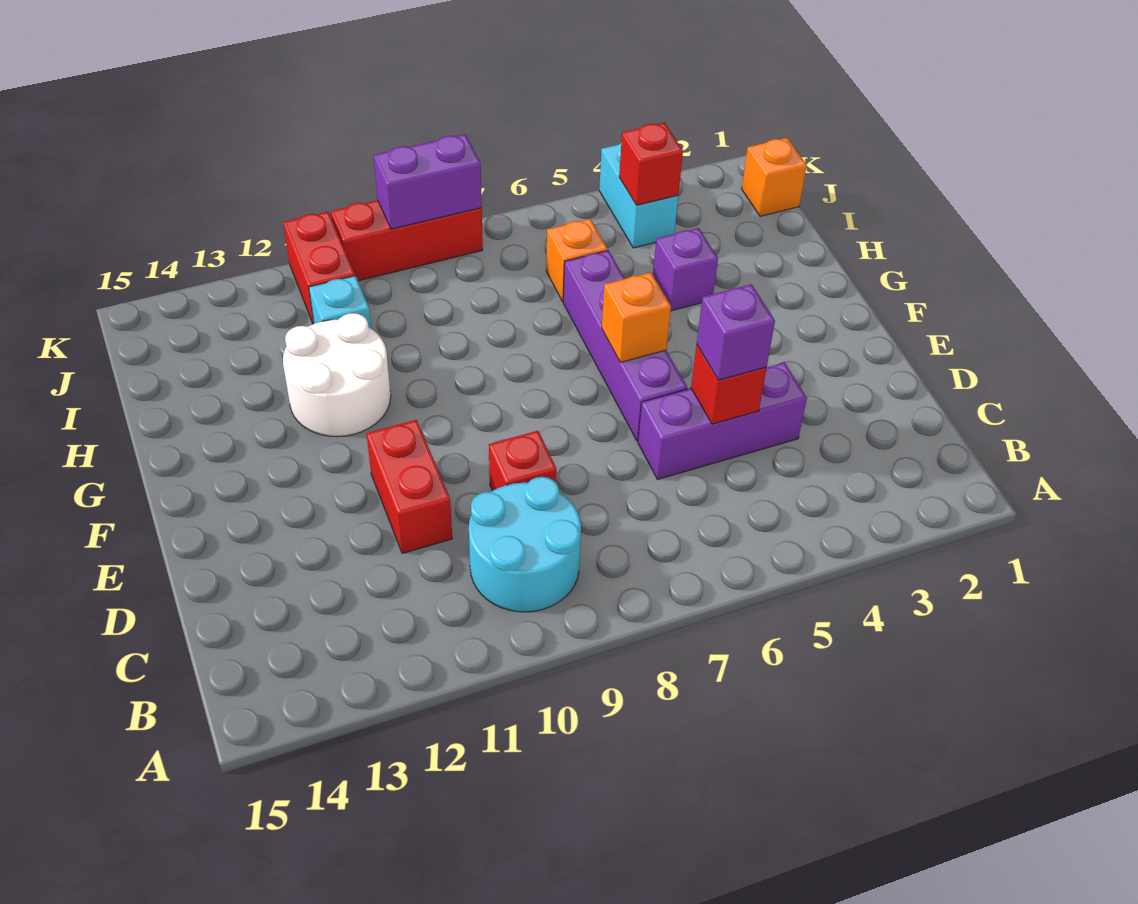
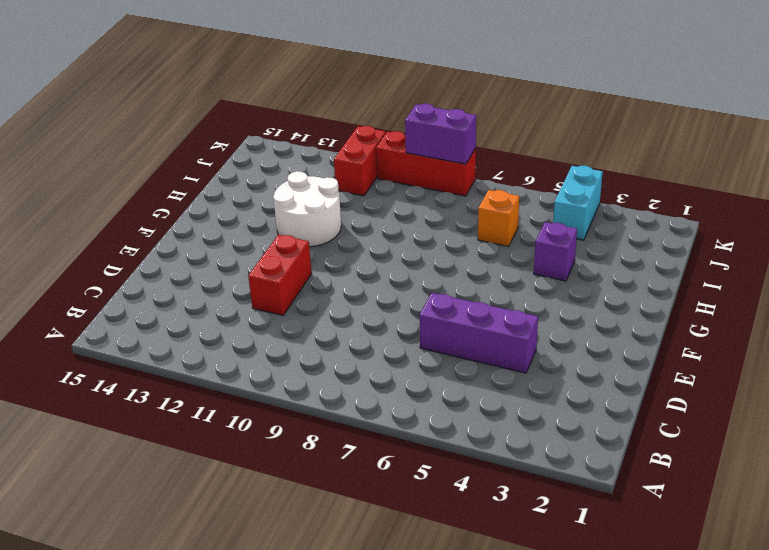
none -> cyan round brick B9:C10 level 1
none -> red brick D9 level 1
none -> purple brick E6:H6 level 1

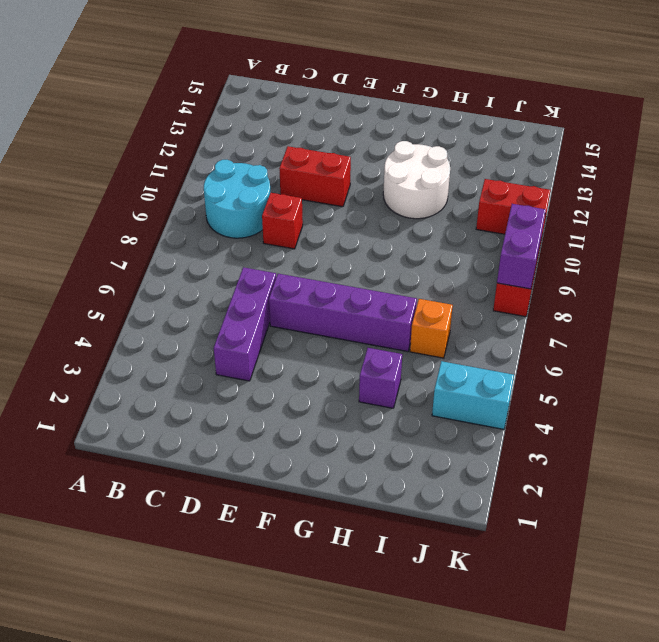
none -> cyan brick I11 level 1
none -> orange brick J1 level 1
none -> red brick D5 level 2

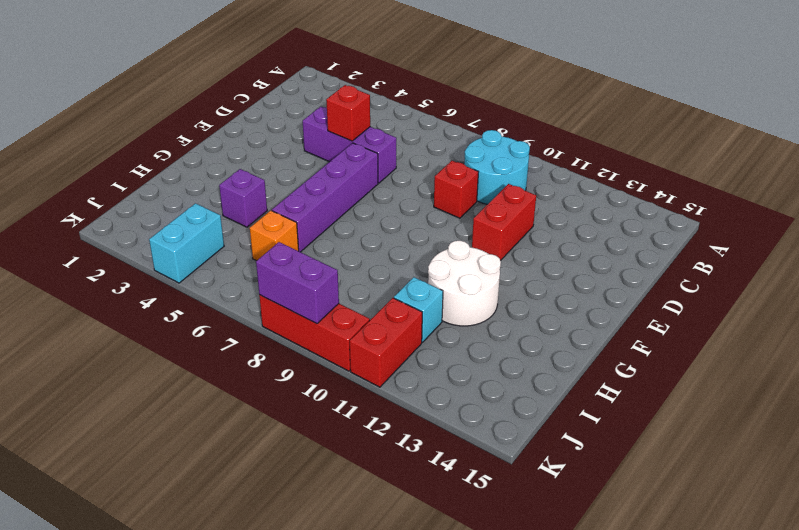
none -> orange brick J1 level 1
none -> orange brick F6 level 2
none -> red brick J4 level 2

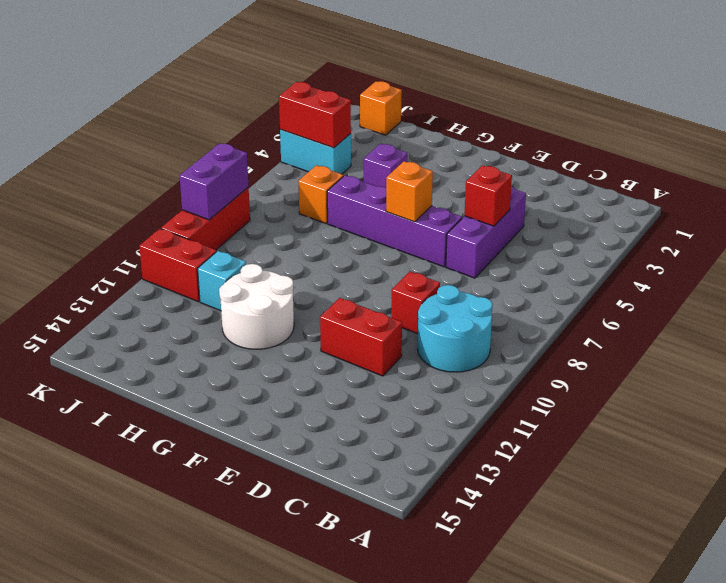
red brick J4:K4 level 2 -> red brick J4 level 2
none -> purple brick D5 level 3

